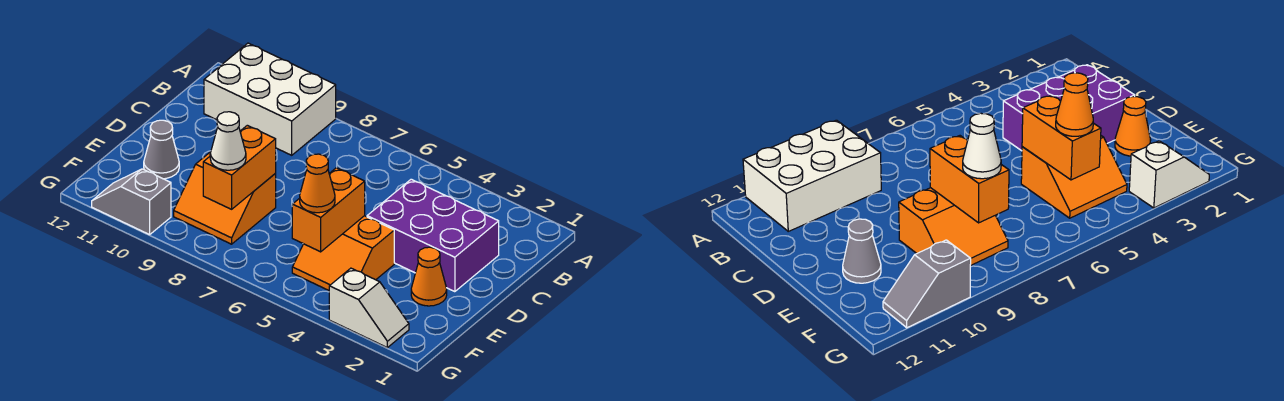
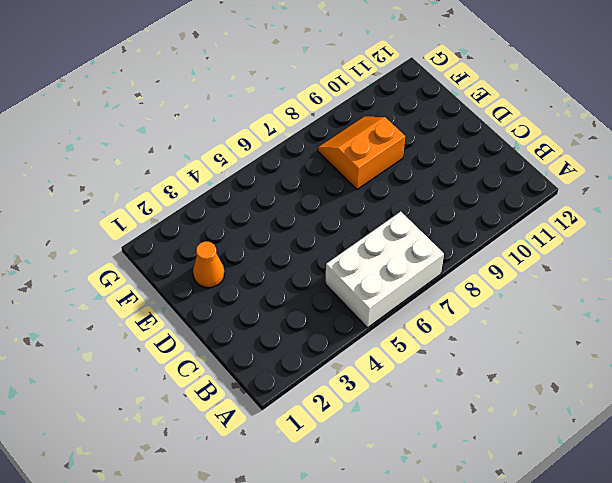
white brick A5:B7 level 1 -> white brick A9:B11 level 1
none -> purple brick C2:D4 level 1
none -> orange slope E4:F5 level 1 top E
none -> grey cone E11 level 1

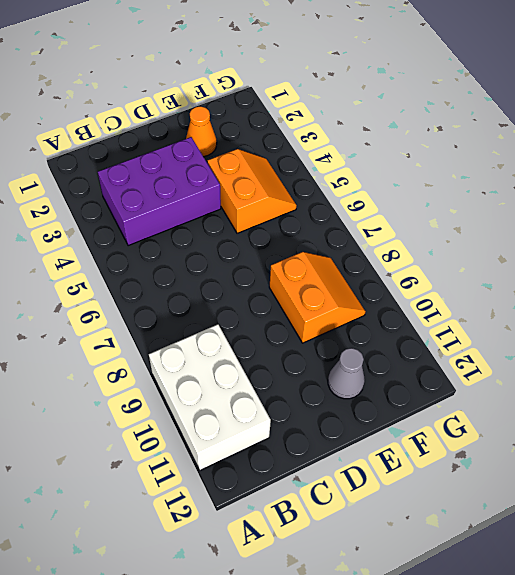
purple brick B3:D4 level 1 -> purple brick C2:D4 level 1
none -> white slope G2:G3 level 1 top 3
none -> grey slope G10:G11 level 1 top 10
none -> orange brick E5:F5 level 2

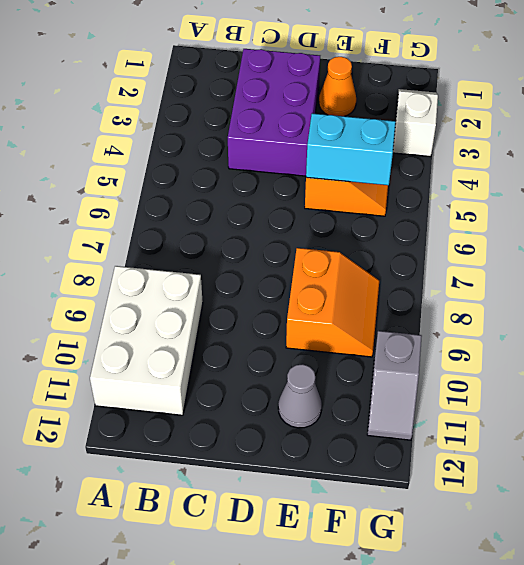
cyan brick E5:F5 level 2 -> orange brick E5:F5 level 2
none -> orange brick E8:F8 level 2
none -> orange cone F5 level 3
none -> white cone F8 level 3

